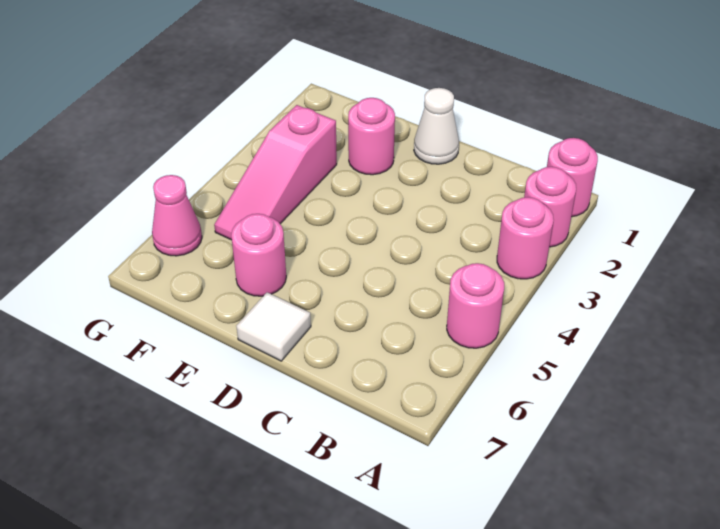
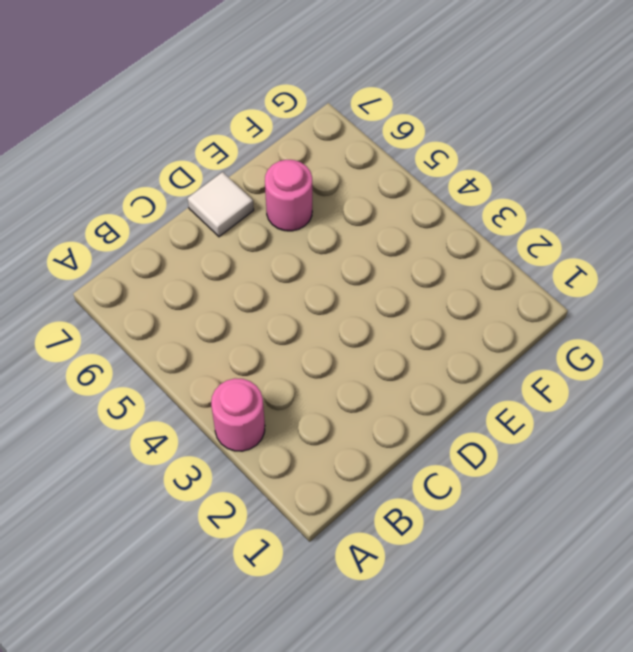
none -> pink round brick A1 level 1
none -> pink round brick A2 level 1

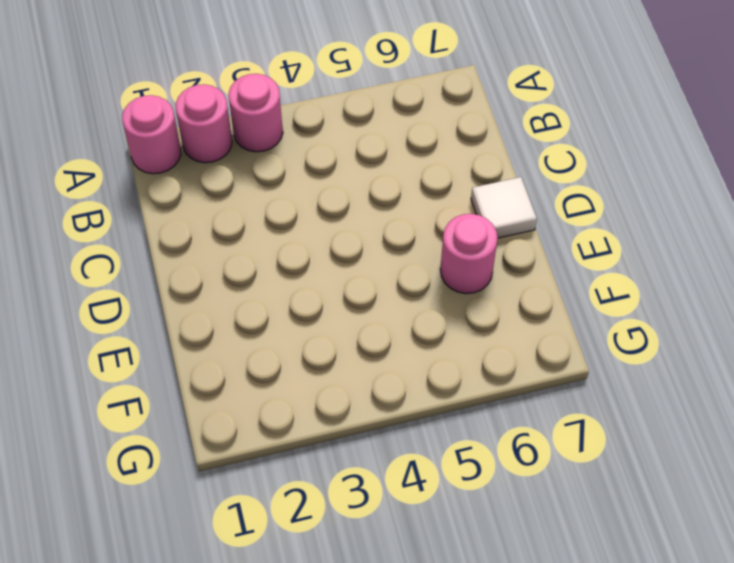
none -> pink round brick A5 level 1
none -> white cone D1 level 1

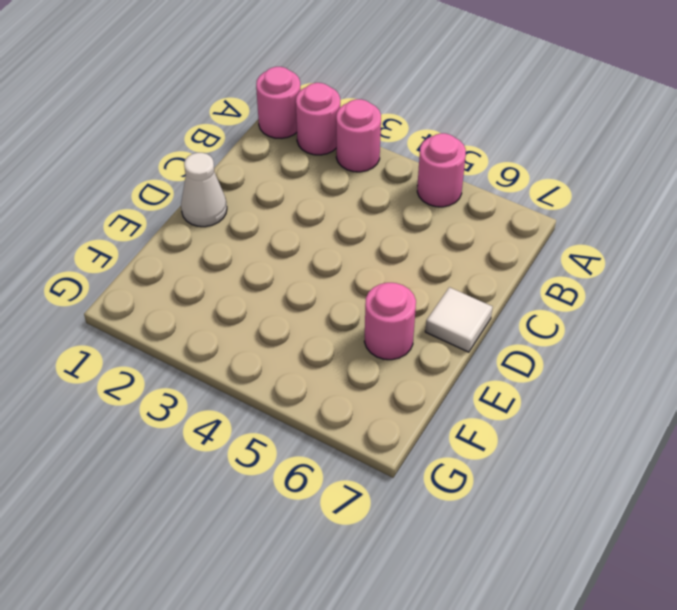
none -> pink round brick E2 level 1
none -> pink slope F3:F5 level 1 top 3

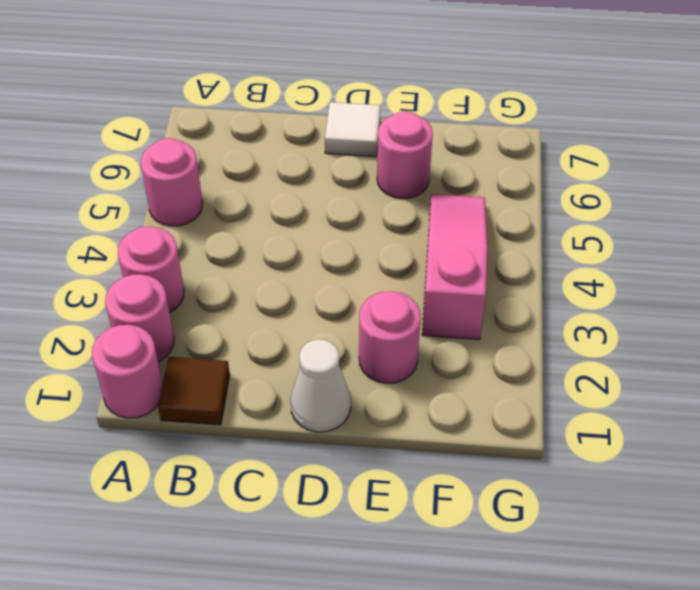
brown tile B1 level 1 -> none
none -> pink cone G6 level 1

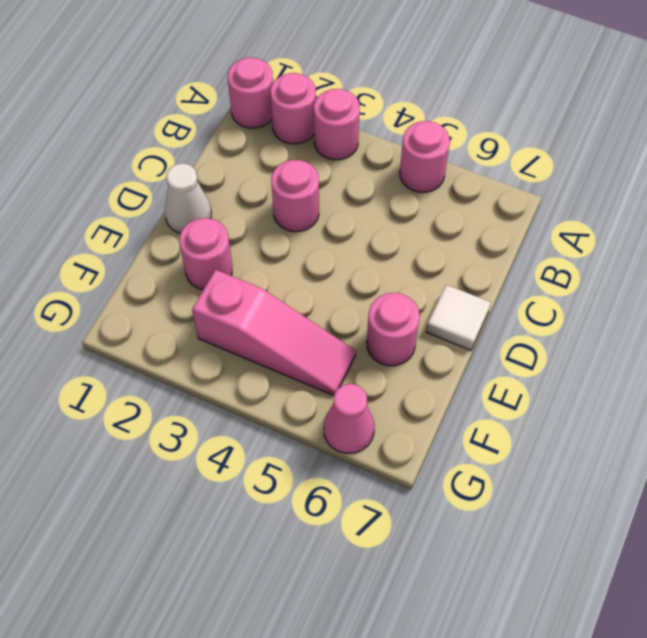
pink round brick C3 level 1 -> none

